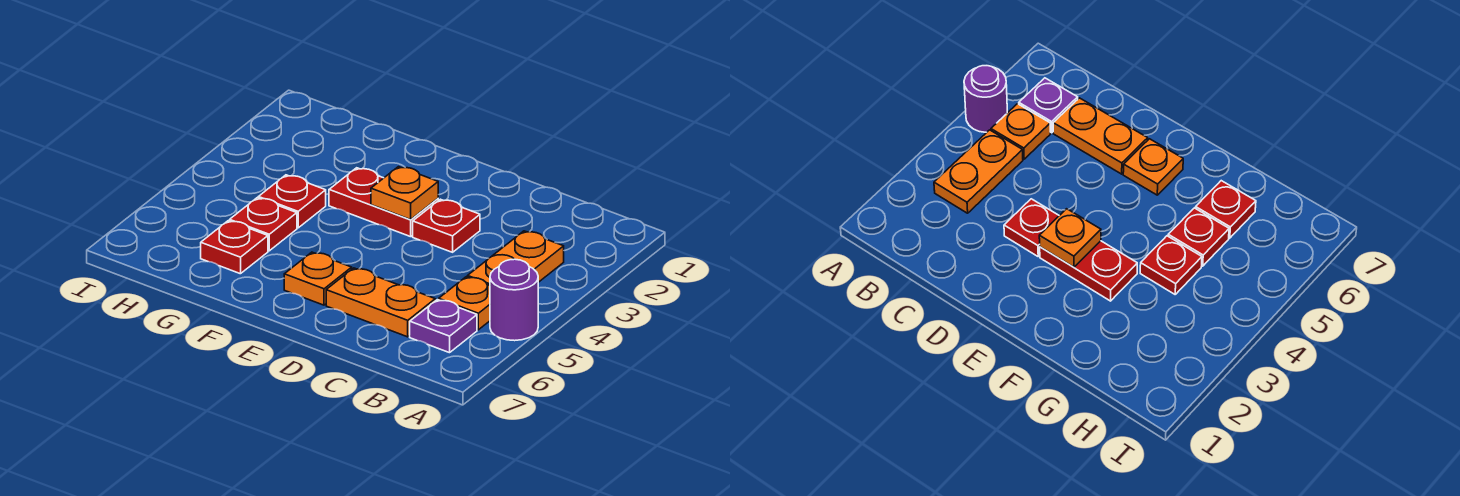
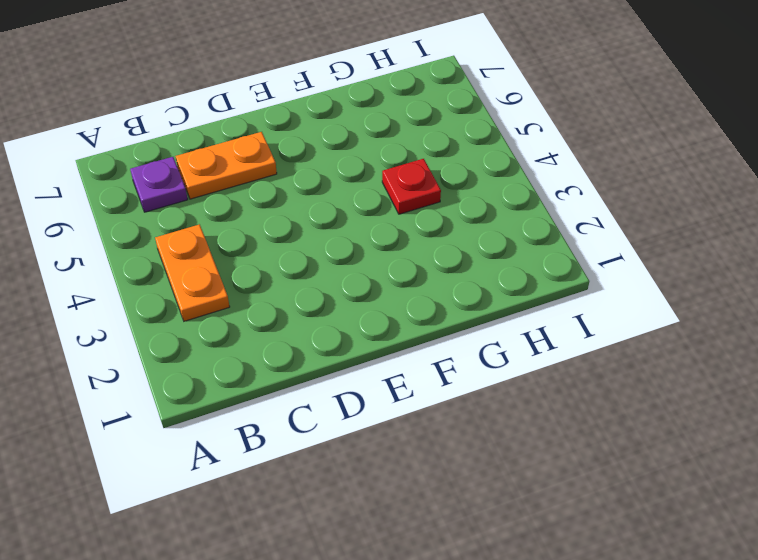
none -> purple round brick A5 level 1
none -> orange plate B5 level 1
none -> red plate D3 level 1

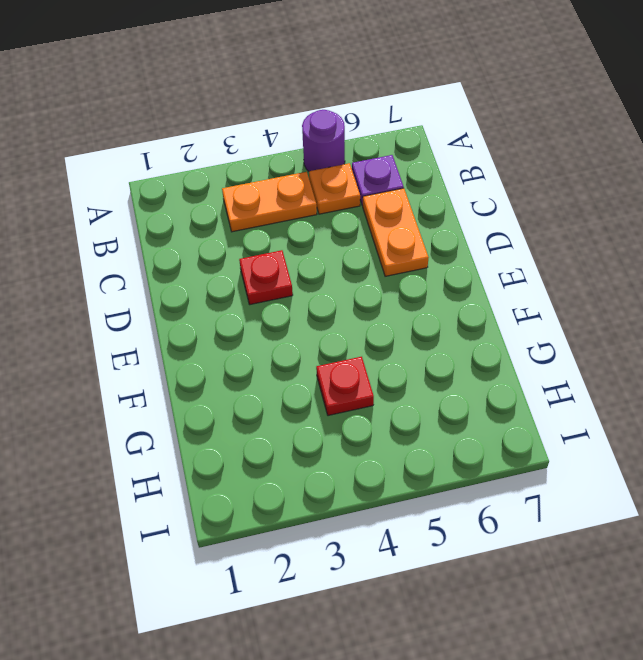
none -> red plate E3:F3 level 1
none -> orange plate E6 level 1
none -> red plate G5 level 1

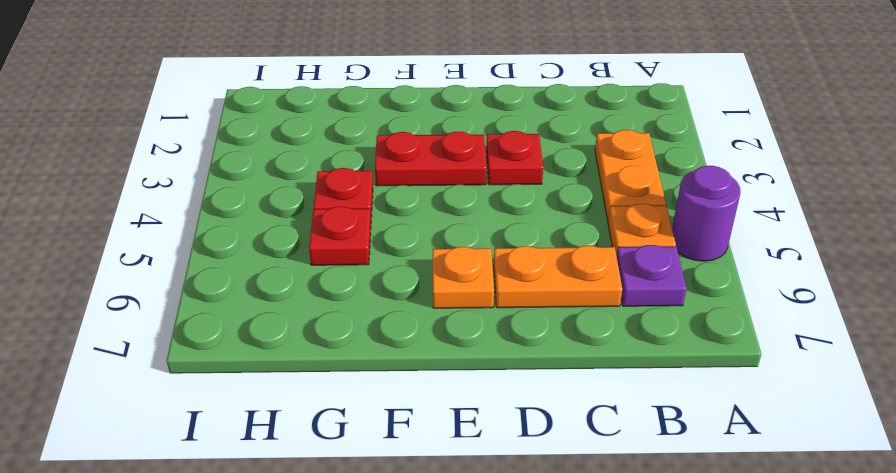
none -> red plate G6 level 1
none -> orange plate E3 level 2

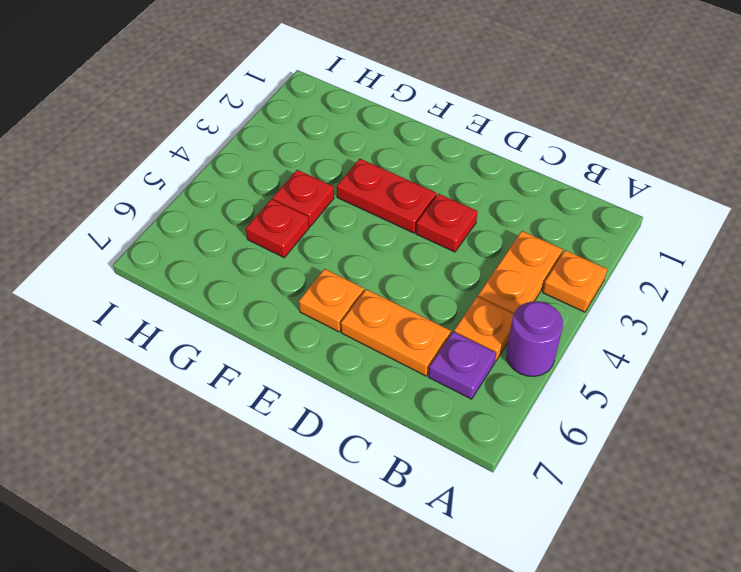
orange plate A3 level 1 -> orange plate E3 level 2
none -> red plate G6 level 1

